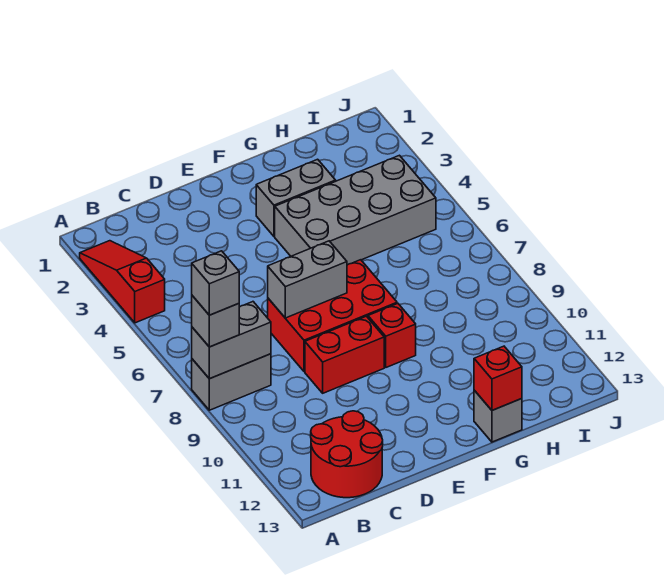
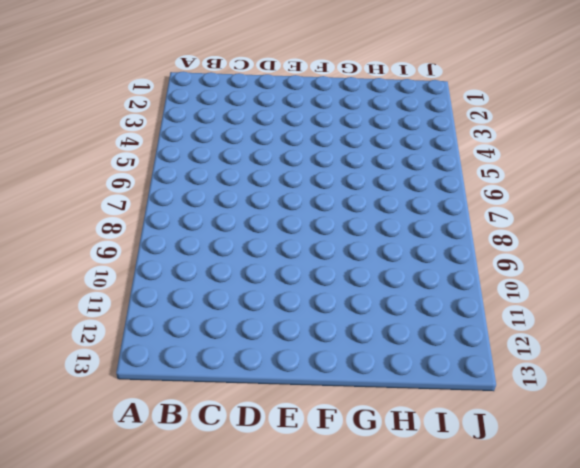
none -> red slope A2:A4 level 1 top 4
none -> grey brick A8:B8 level 1
none -> red round brick B12:C13 level 1

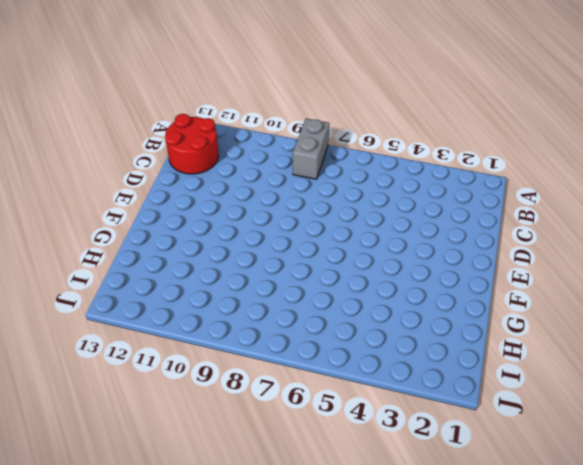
none -> red slope A2:A4 level 1 top 4
none -> red brick D7:F8 level 1
none -> red brick D9:E9 level 1

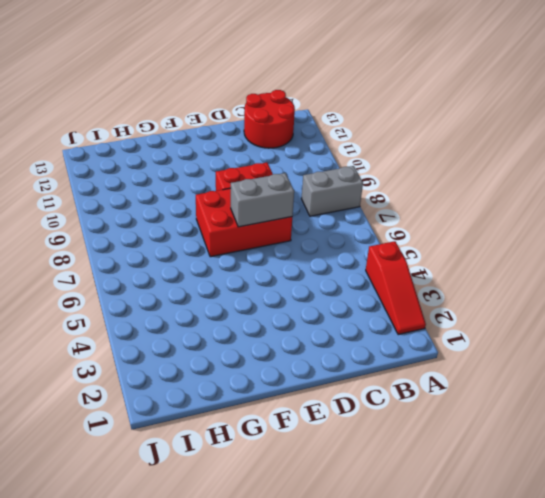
none -> grey brick F3:G3 level 1
none -> grey brick F4:I5 level 1
none -> red brick F9 level 1

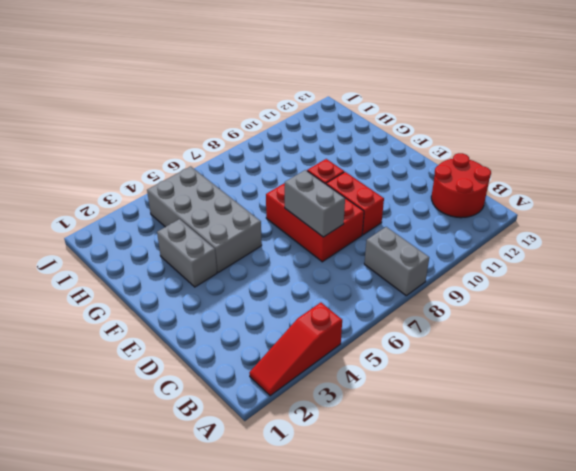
none -> grey brick G13 level 1
none -> grey brick A8:B8 level 2
none -> red brick G13 level 2

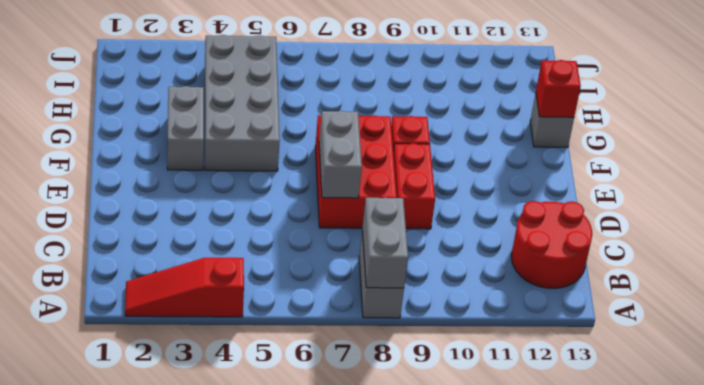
none -> grey brick A8 level 3
none -> grey brick A8 level 4

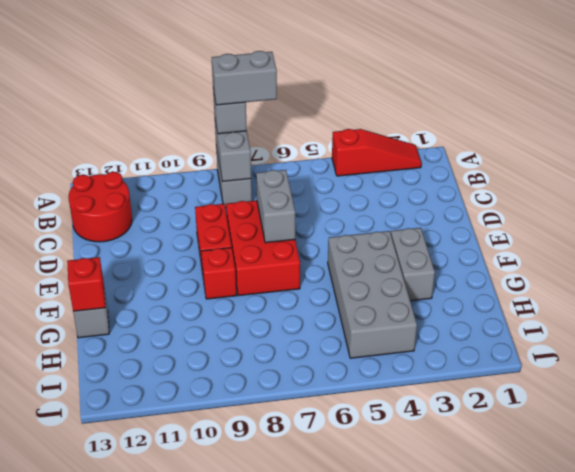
grey brick A7:A8 level 4 -> grey brick A8 level 4

